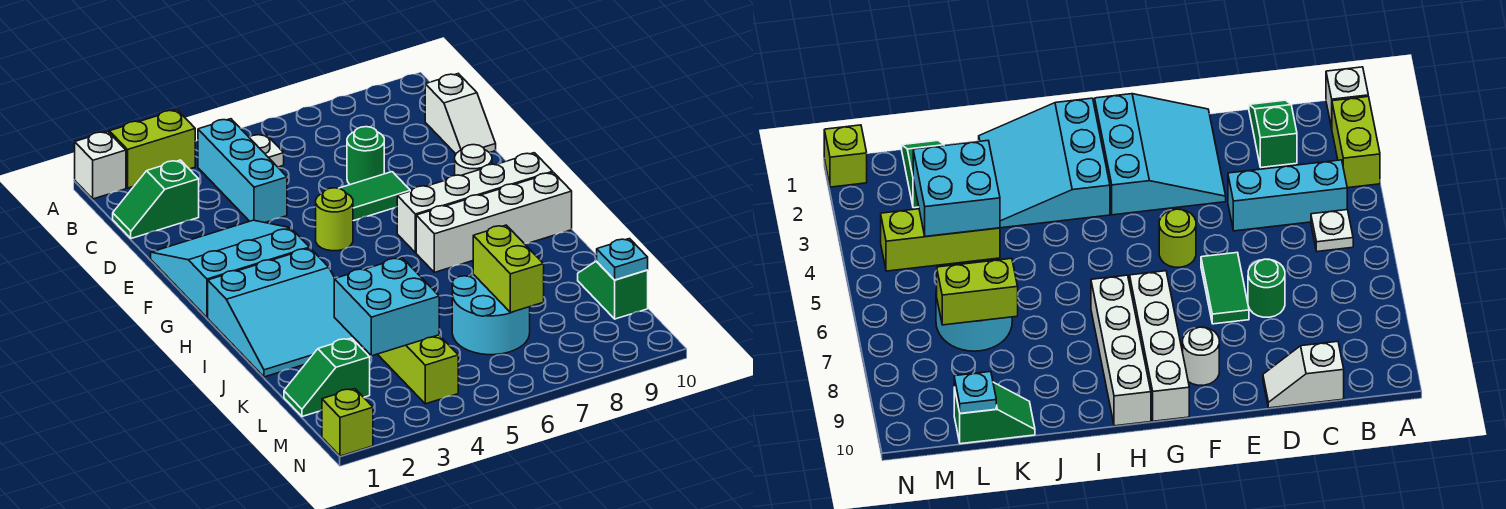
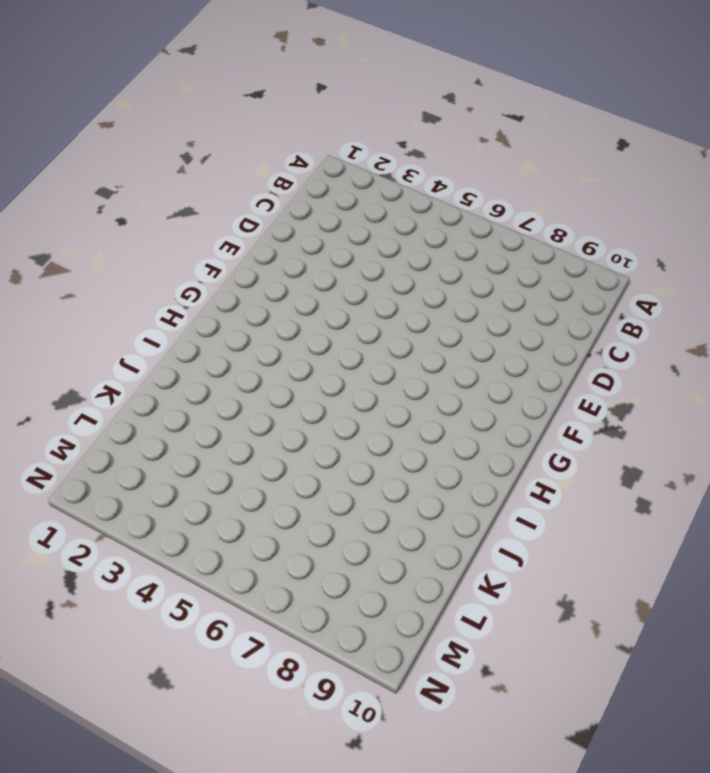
none -> white brick A1 level 1
none -> lime brick A2:A3 level 1
none -> cyan brick B4:D4 level 1

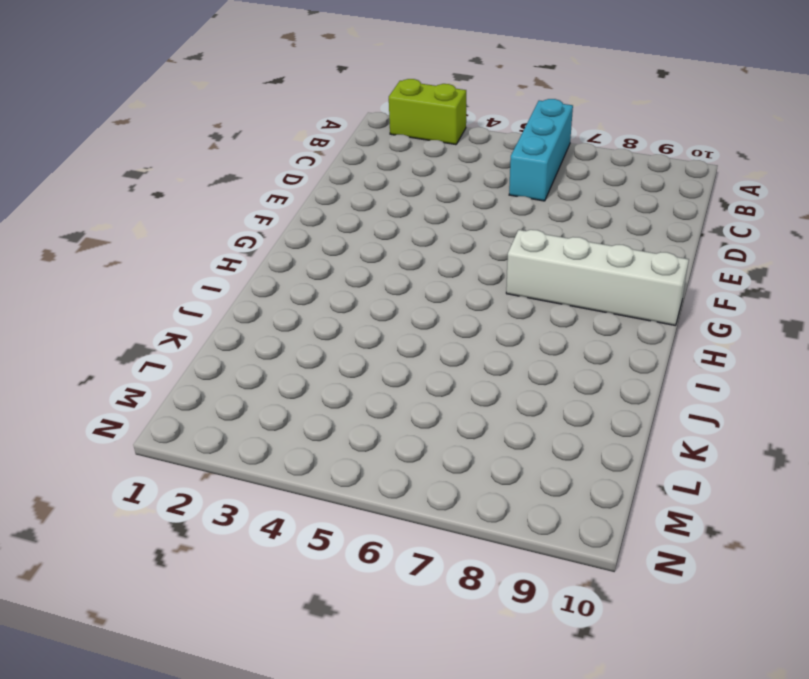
cyan brick A6:C6 level 1 -> cyan brick B4:D4 level 1
none -> white brick A1 level 1
none -> white plate B5 level 1
none -> green slope C1:C2 level 1 top 2

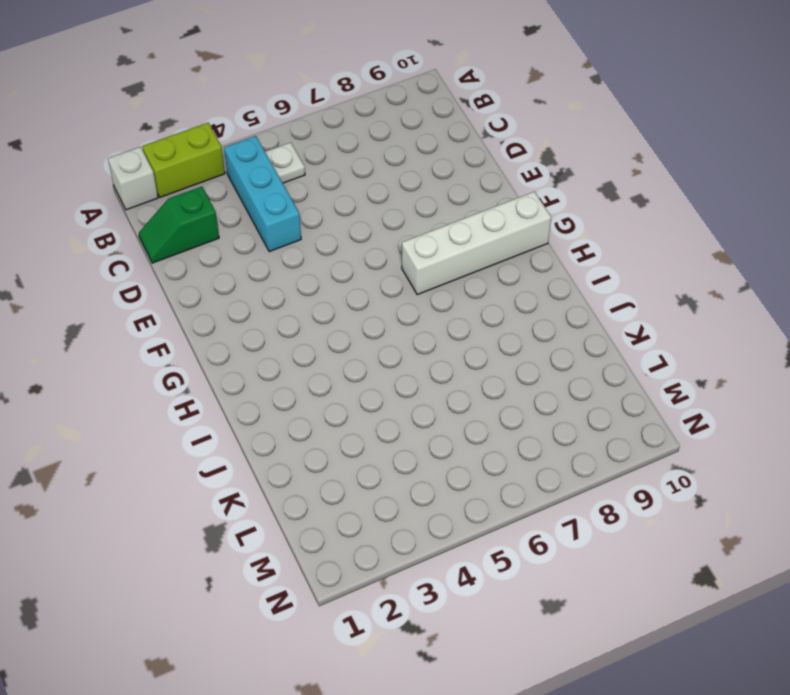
none -> white slope C10:D10 level 1 top C
none -> green round brick D7 level 1
none -> cyan slope E1:G3 level 1 top G

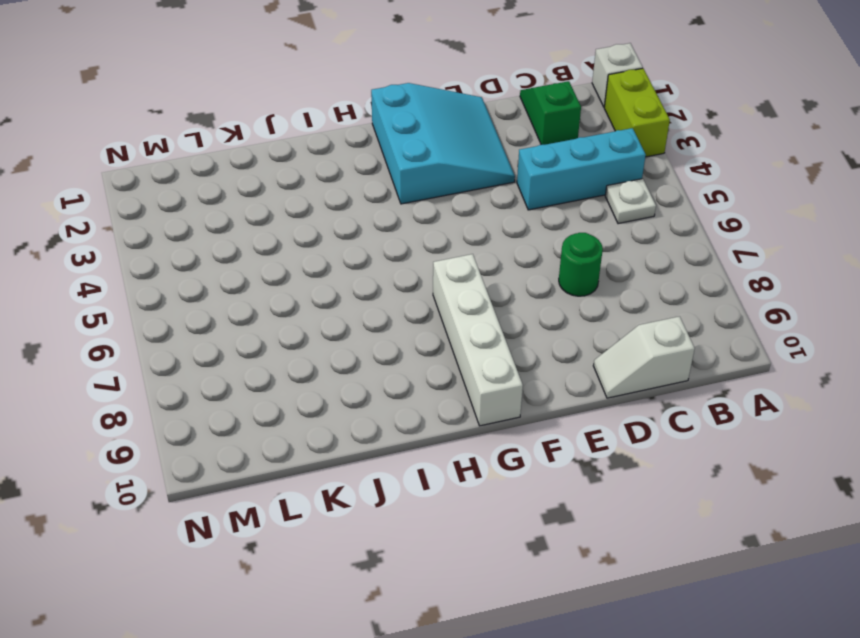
none -> green tile E6:E7 level 1
none -> lime round brick F5 level 1
none -> white round brick F9 level 1

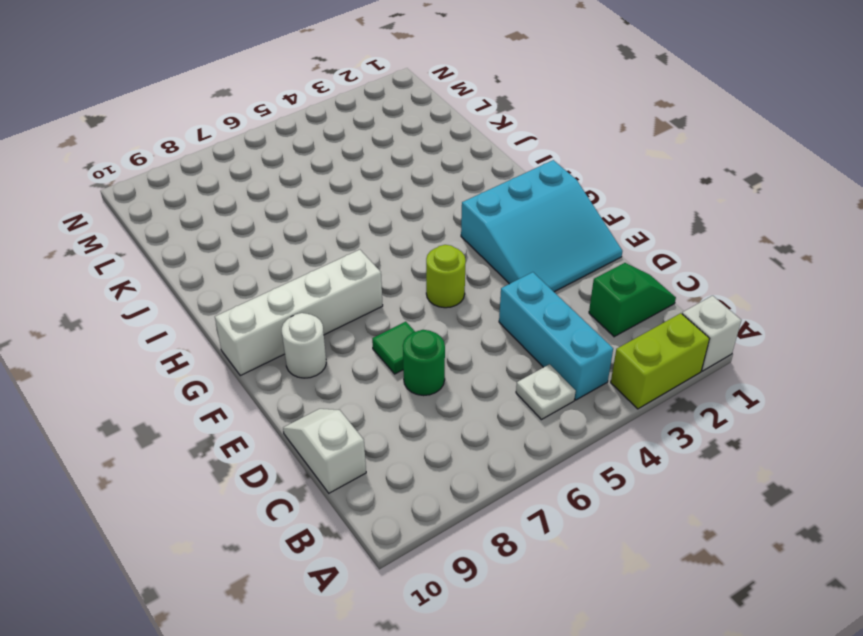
green tile E7 level 1 -> green tile E6:E7 level 1
none -> cyan slope H1:J3 level 1 top H
none -> white brick H7:H10 level 1
none -> lime brick K4:M4 level 1

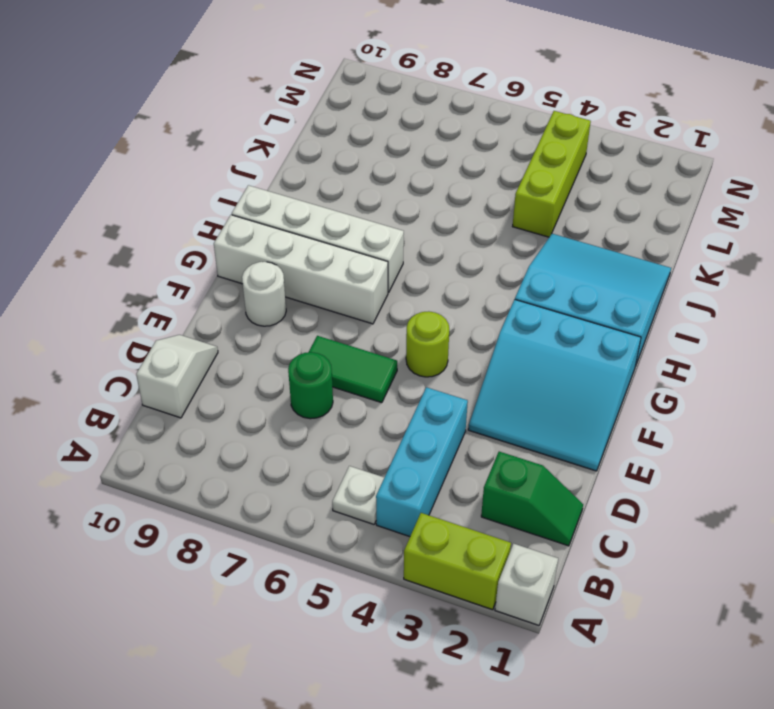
none -> cyan round brick K6:L7 level 1
none -> green slope K10:L10 level 1 top L
none -> green slope L1:L2 level 1 top 2

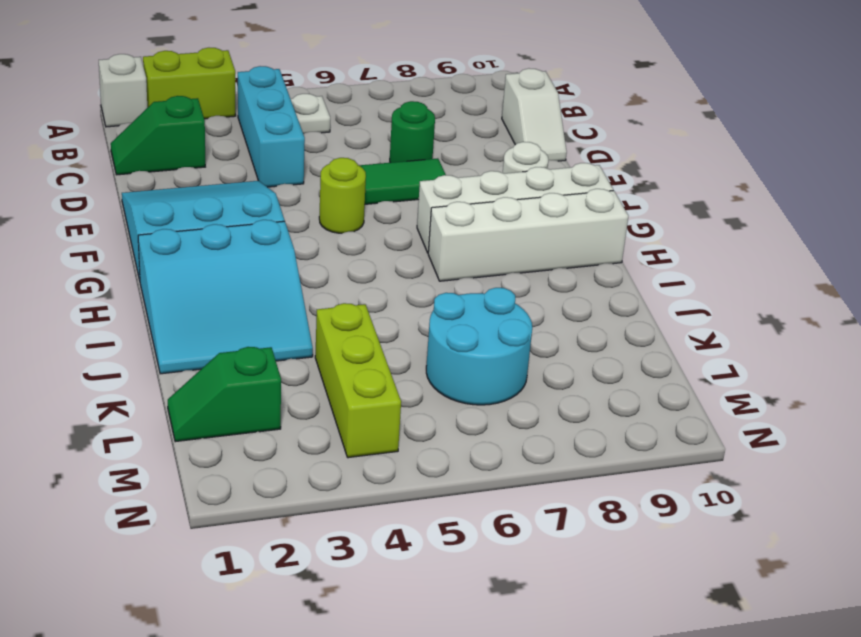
none -> green slope K10:L10 level 1 top L
none -> lime brick N1 level 1
none -> cyan brick K3:L4 level 2

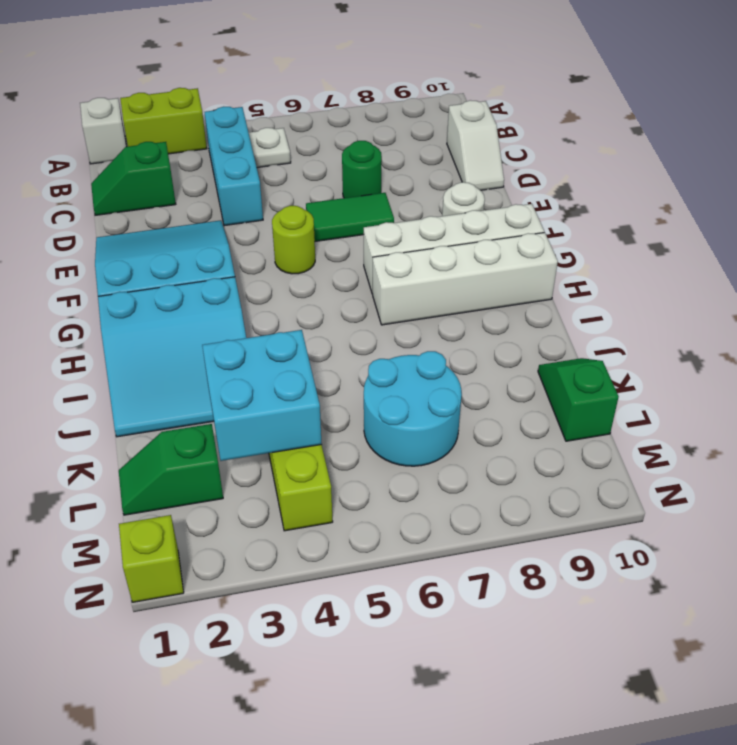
none -> lime brick K7:L7 level 2
none -> cyan plate L10 level 2

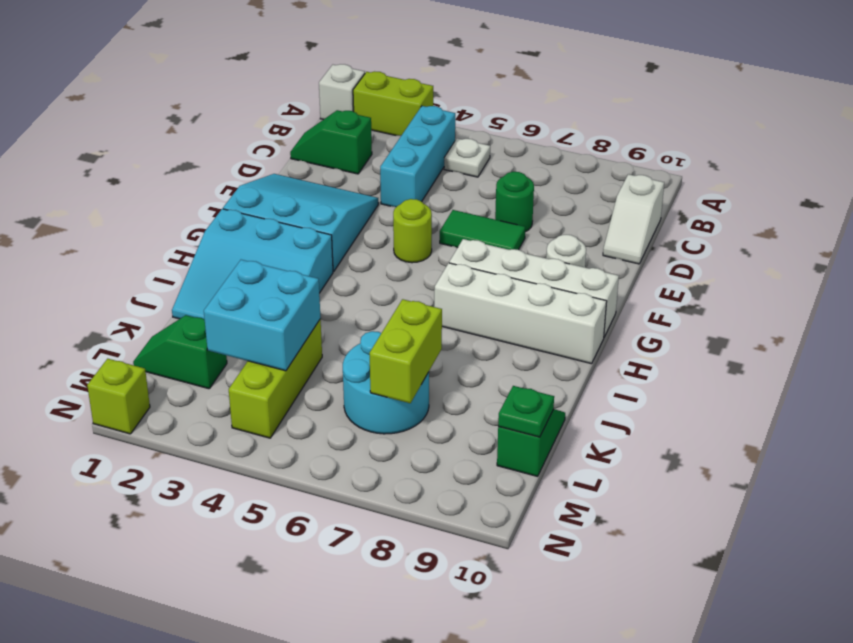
green plate L10 level 2 -> cyan plate L10 level 2

